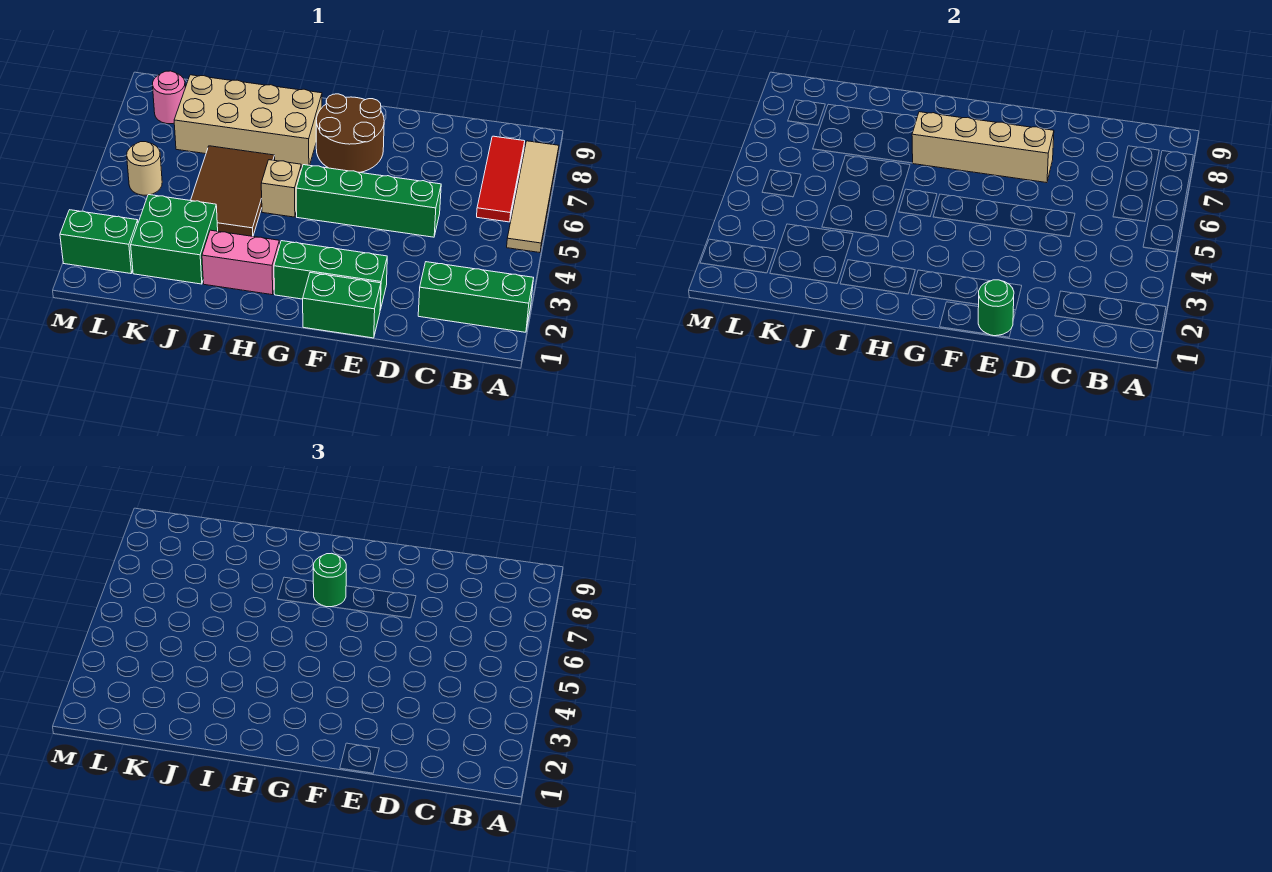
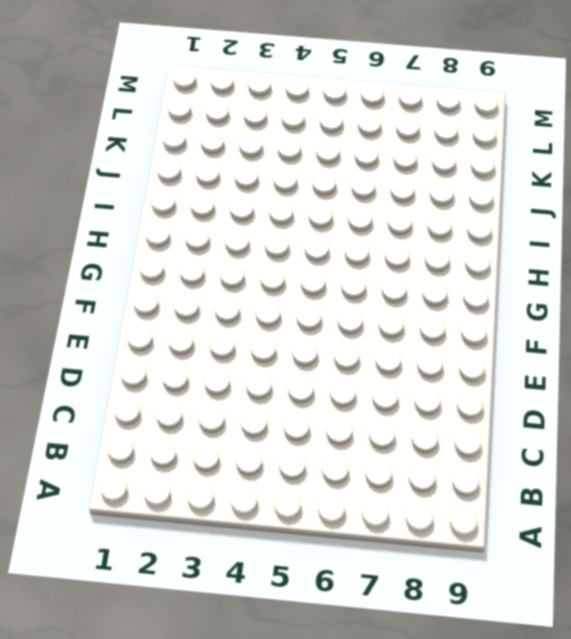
none -> green brick A2:C2 level 1
none -> tan tile A5:A8 level 1
none -> red tile B6:B8 level 1

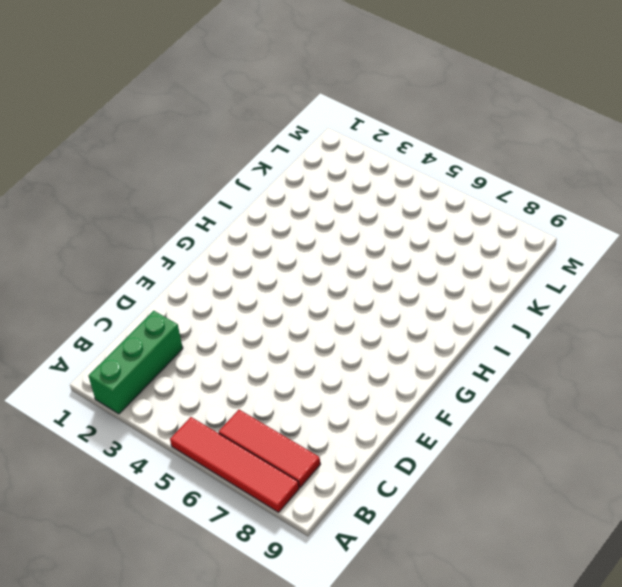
red tile A5:A8 level 1 -> tan tile A5:A8 level 1
none -> green brick D5:G5 level 1
none -> green brick E1:F1 level 1
none -> green brick E2:G2 level 1

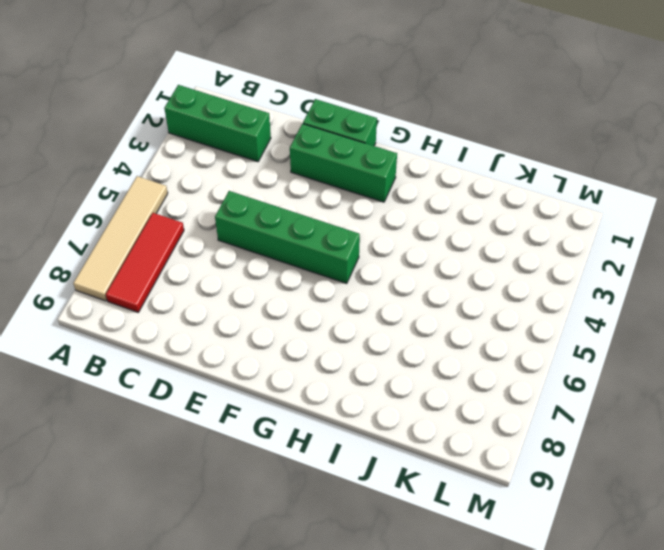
none -> brown round brick F7:G8 level 1
none -> pink brick H2:I2 level 1
none -> tan brick H5 level 1

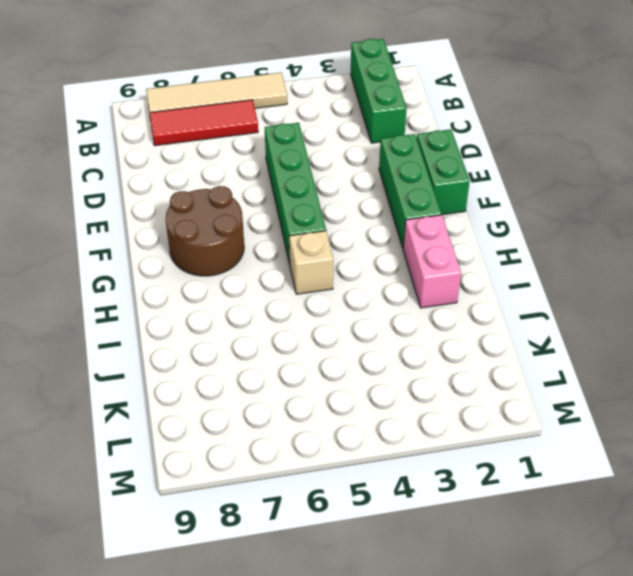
none -> tan brick H7:K8 level 1
none -> brown tile I4:J6 level 1
none -> green brick J2:K3 level 1

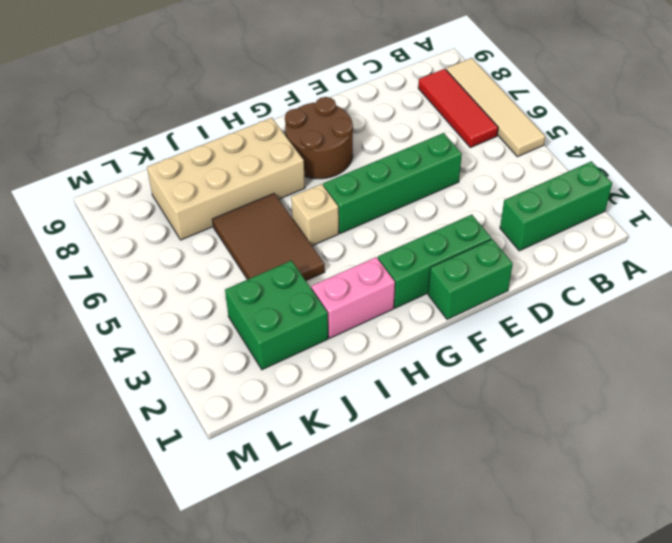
none -> green brick L2:M2 level 1
none -> tan round brick L5 level 1
none -> pink round brick L8 level 1

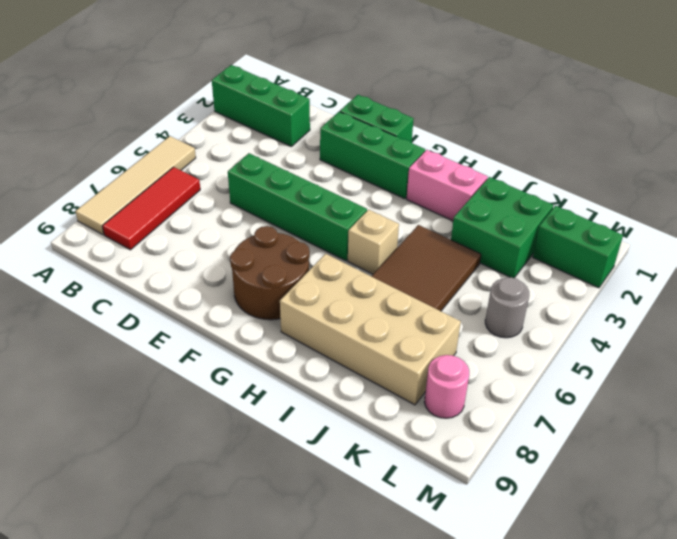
grey round brick L5 level 1 -> tan round brick L5 level 1
none -> green round brick E1 level 2
none -> tan brick E7:H7 level 2
none -> green round brick G7 level 3

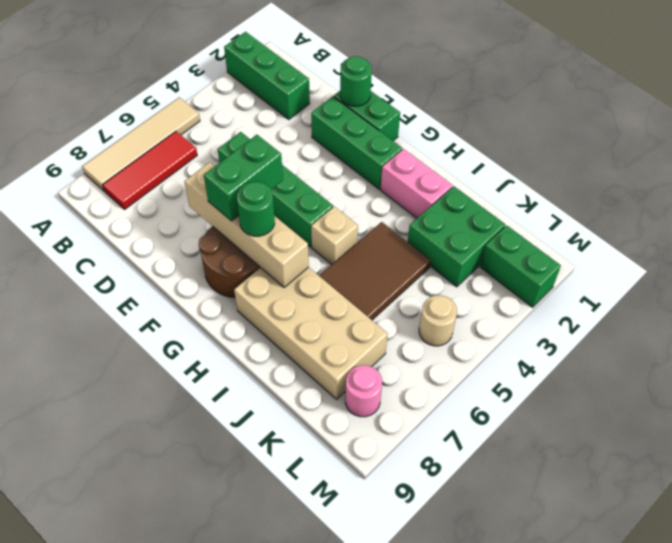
green brick F6:F7 level 3 -> none

